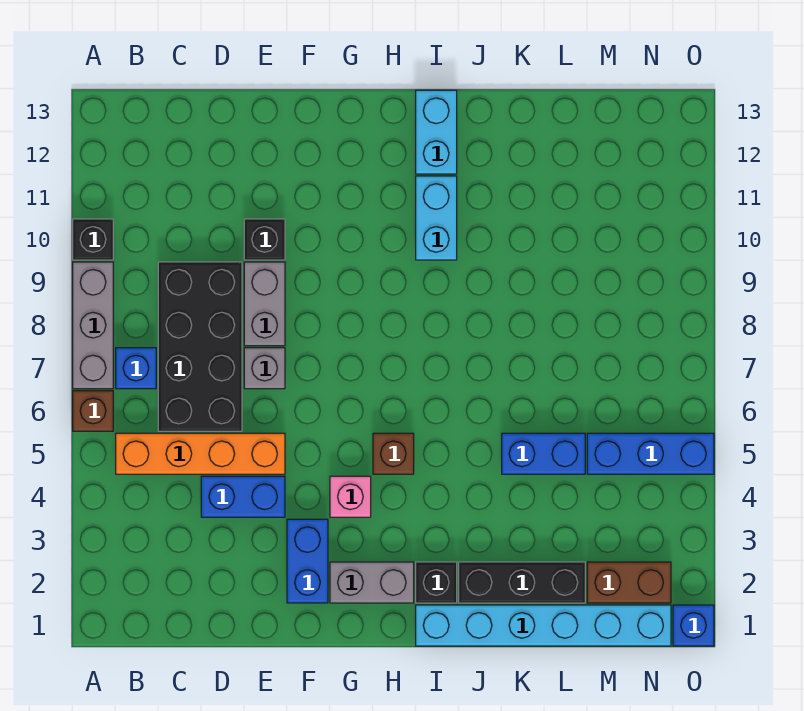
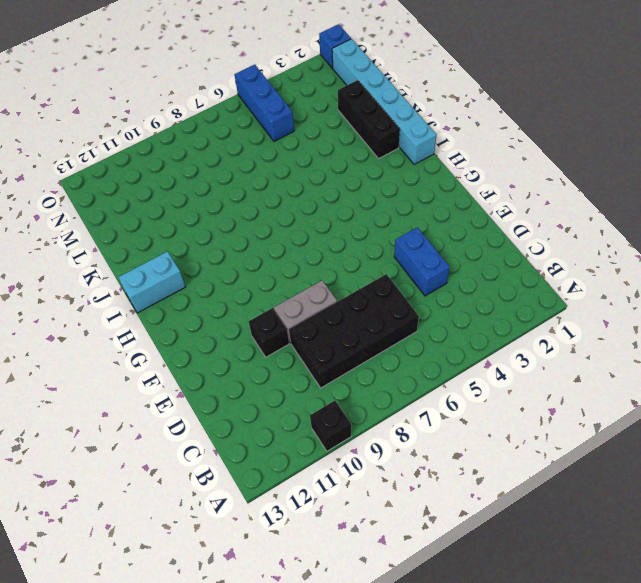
none -> brown brick A6 level 1
none -> grey brick A7:A9 level 1
none -> orange brick B5:E5 level 1

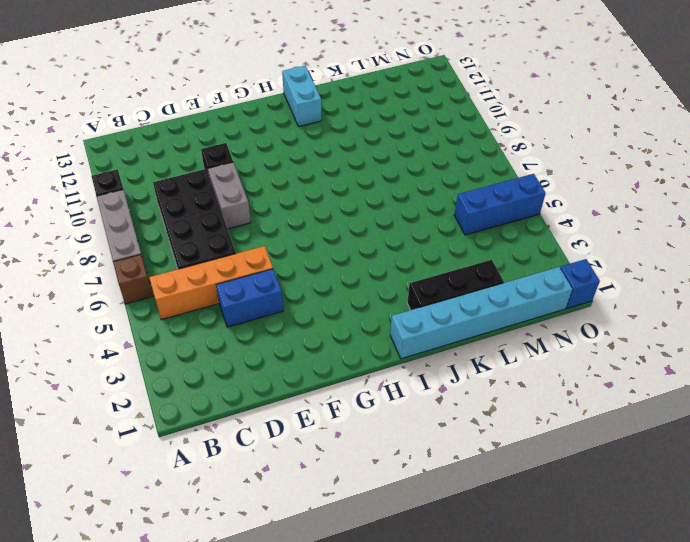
none -> blue brick B7 level 1
none -> grey brick E7 level 1
none -> blue brick F2:F3 level 1

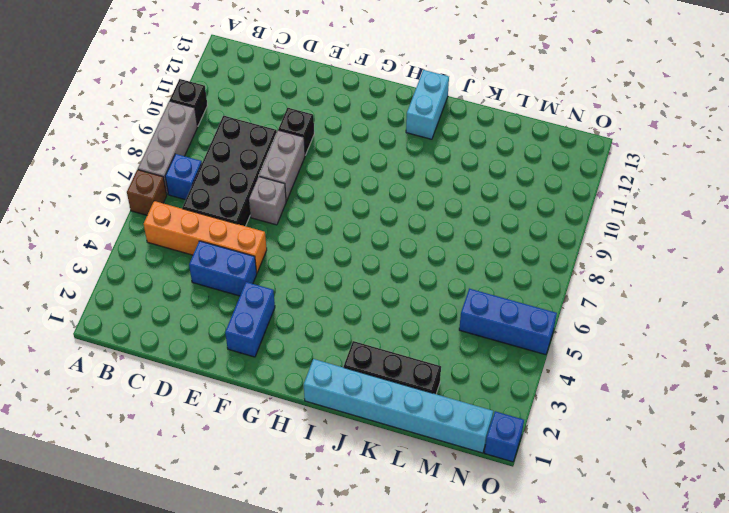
none -> grey brick G2:H2 level 1
none -> pink brick G4 level 1
none -> brown brick H5 level 1

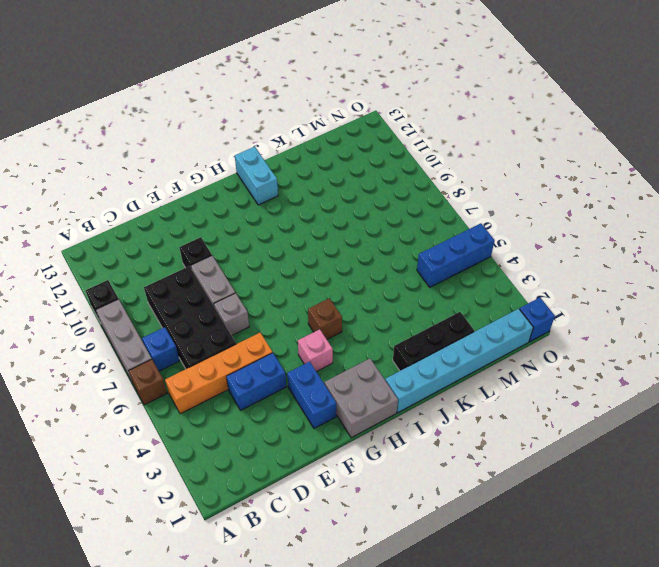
grey brick G1:H2 level 1 -> grey brick G2:H2 level 1
none -> black brick I2 level 1
none -> cyan brick I10:I11 level 1
none -> blue brick K5:L5 level 1

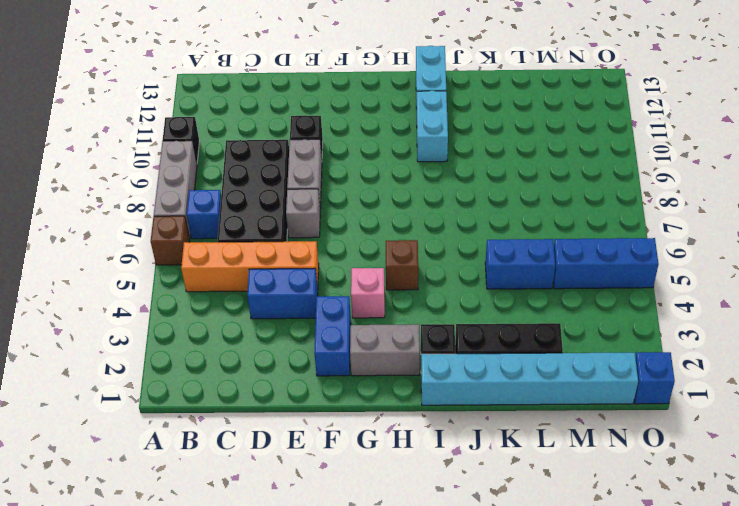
none -> brown brick M2:N2 level 1

